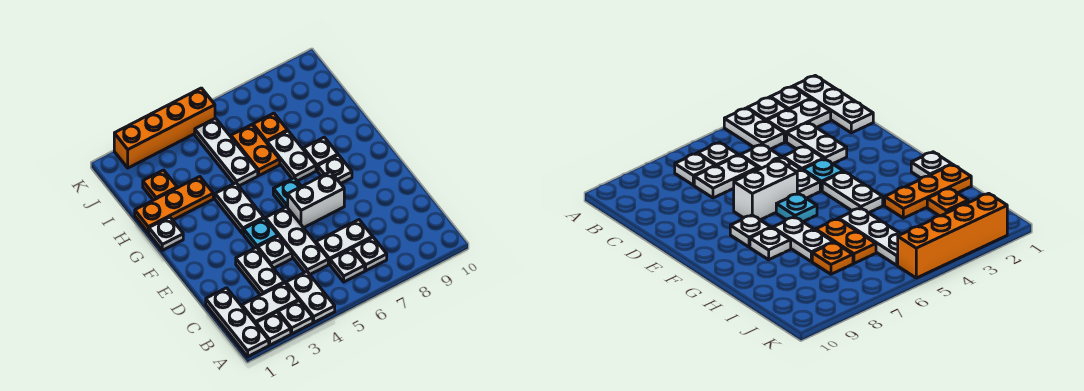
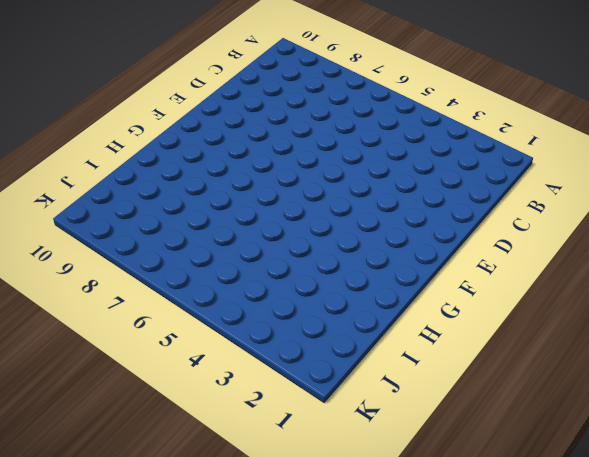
none -> white plate A1:C1 level 1
none -> white plate A2 level 1
none -> white plate A3 level 1

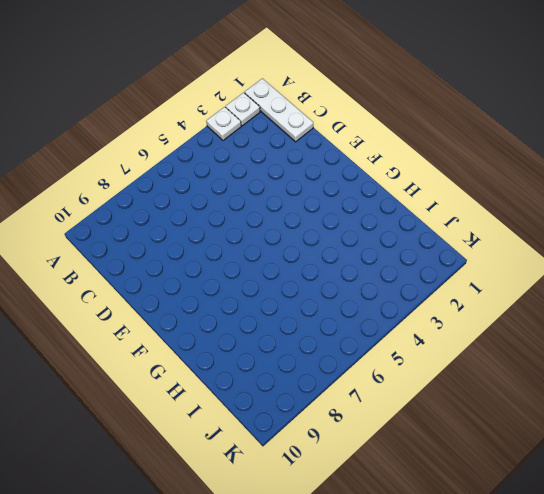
none -> white plate A4:B4 level 1
none -> white plate B2:B3 level 1
none -> white plate B6 level 1

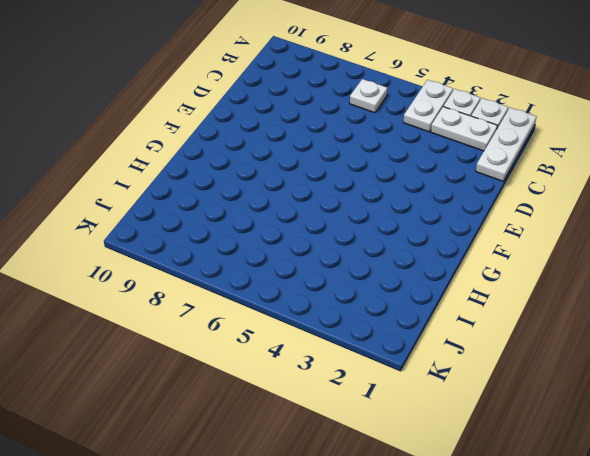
none -> white plate B7 level 1
none -> white plate C3:D3 level 1
none -> white plate C5:E5 level 1

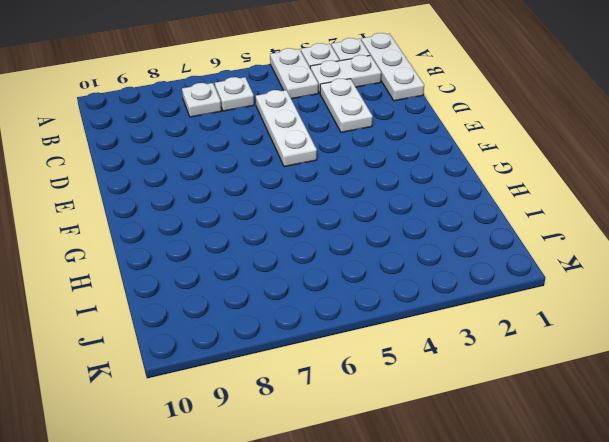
none -> white plate C6:C7 level 1
none -> white plate D4 level 1
none -> cyan plate E4 level 1

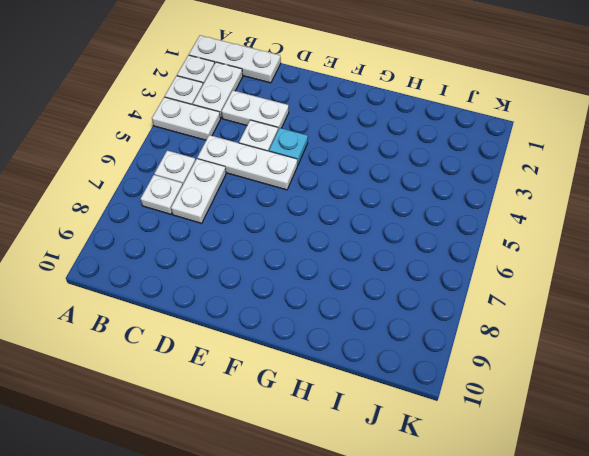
none -> white brick E6:E7 level 1
none -> white plate F4:G4 level 1
none -> cyan plate F6 level 1

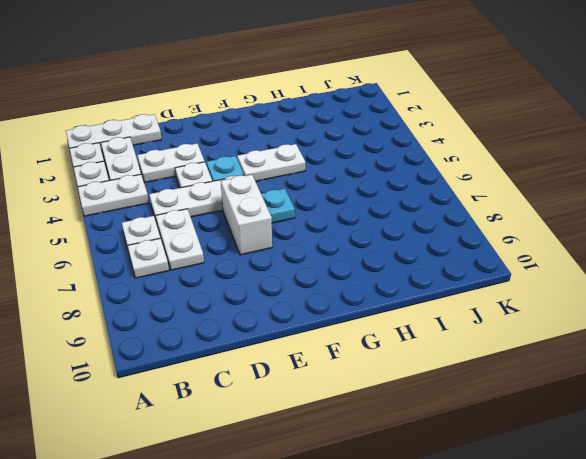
none -> white plate F8 level 1
none -> white plate G1 level 1
none -> white plate G7:H7 level 1

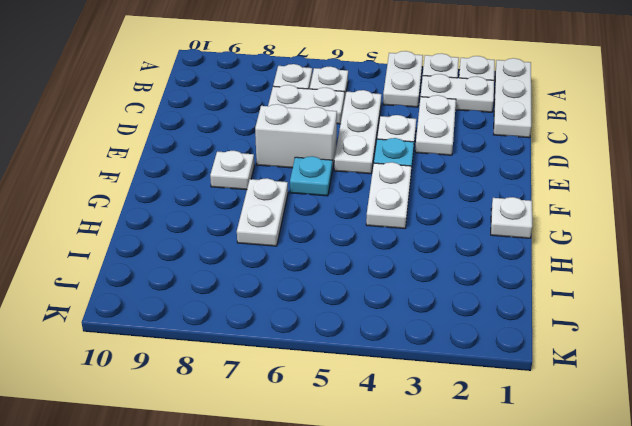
none -> white plate G8 level 1
none -> orange plate H1:H3 level 1
none -> white plate H5:J5 level 1

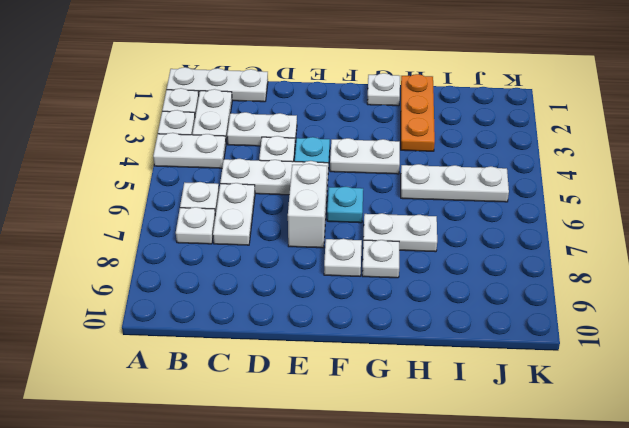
none -> orange plate H6:I6 level 1
none -> orange plate I2 level 1
none -> orange plate I7 level 1

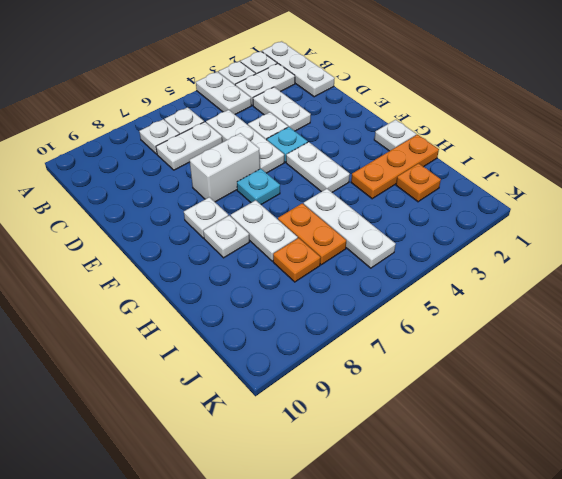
none -> orange brick K2:K5 level 1

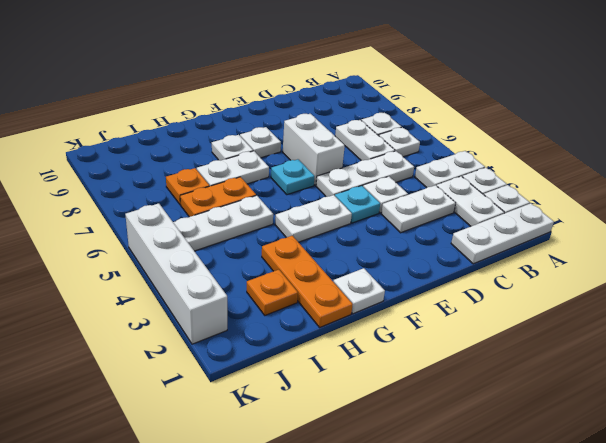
white brick K2:K5 level 1 -> orange brick K2:K5 level 1

